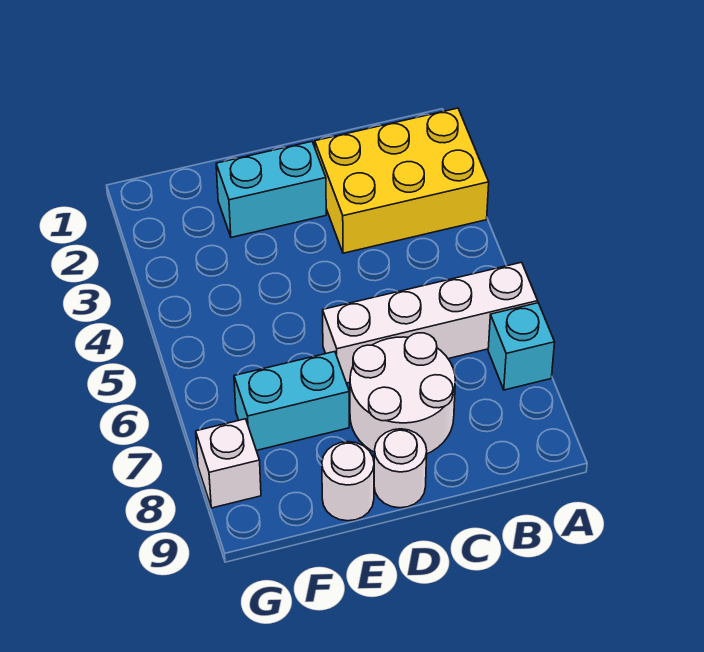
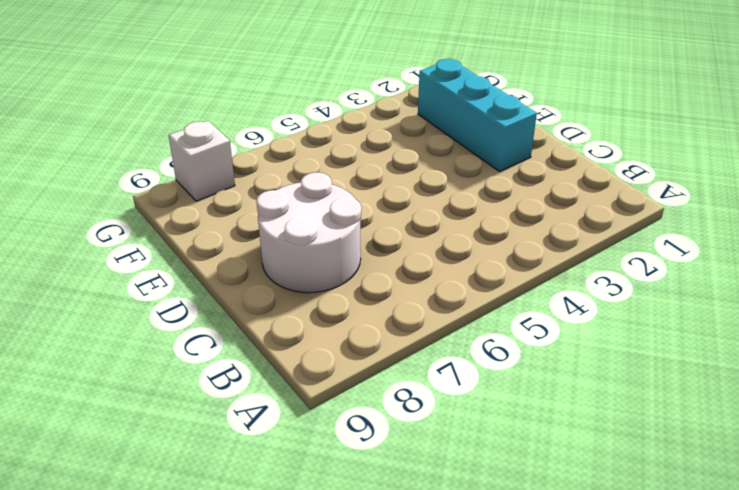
cyan brick D2:F2 level 1 -> cyan brick D2:E2 level 1
none -> yellow brick A2:C3 level 1
none -> white brick A6:D6 level 1

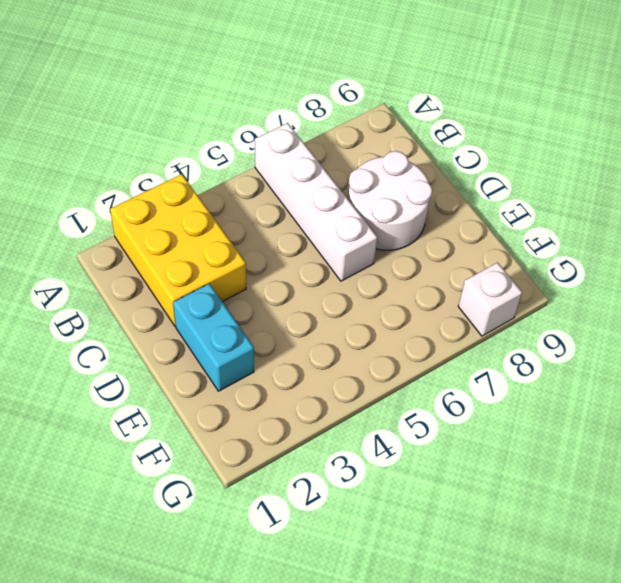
none -> cyan brick A7 level 1
none -> white round brick D9 level 1

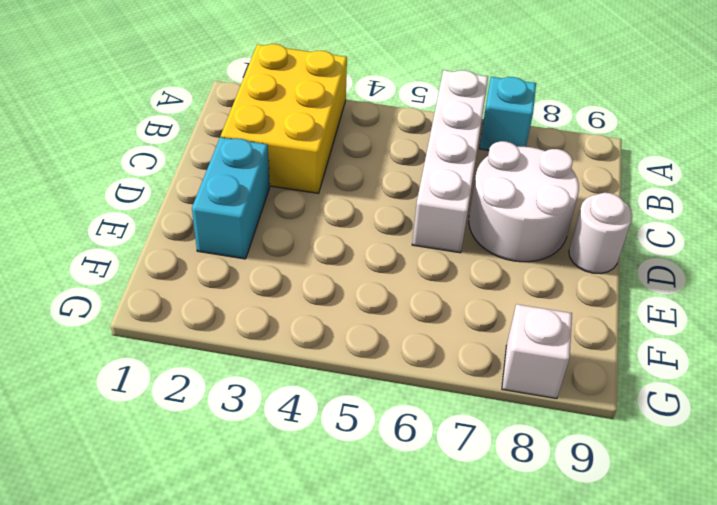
none -> cyan brick E7:F7 level 1
none -> white round brick E9 level 1

